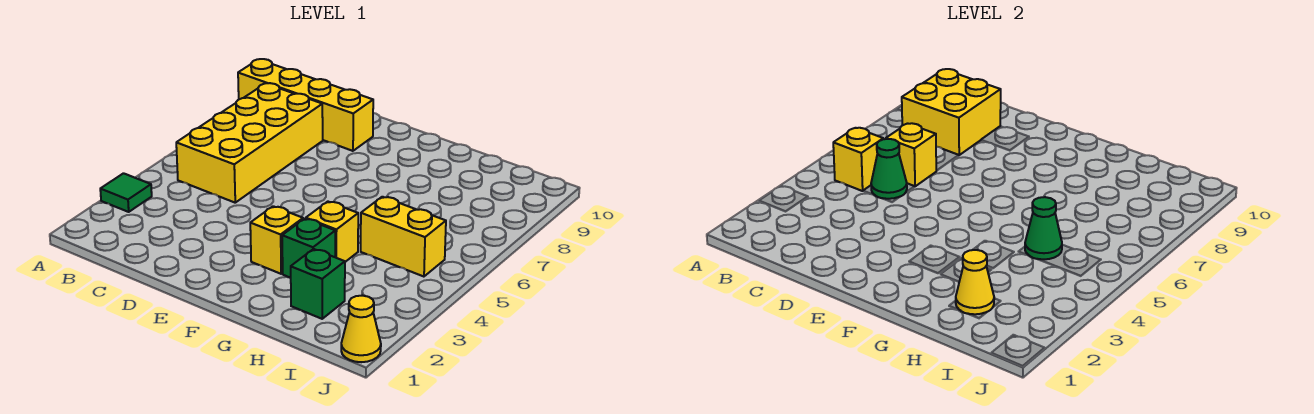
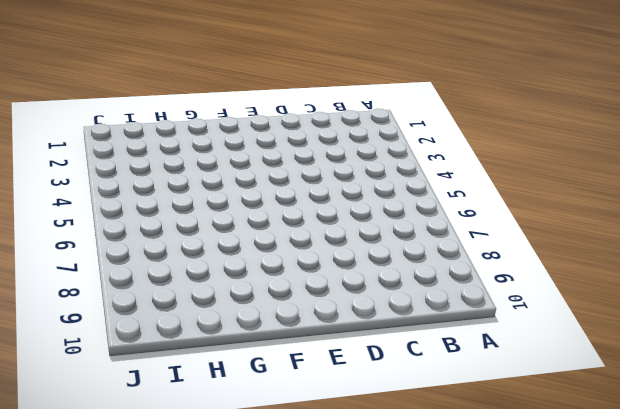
none -> green tile A3 level 1
none -> yellow brick A9:D9 level 1
none -> yellow brick B5:C8 level 1

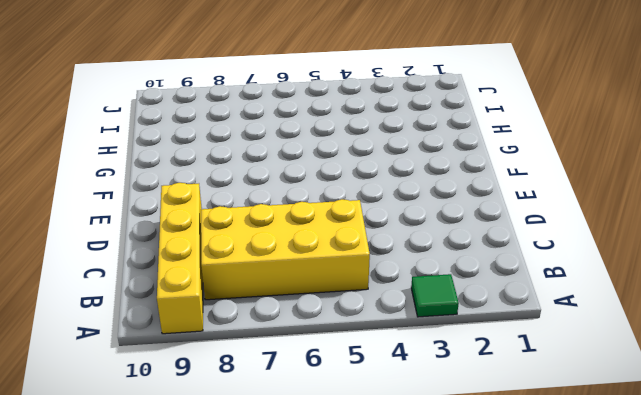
none -> yellow brick F3 level 1
none -> green brick G3 level 1
none -> yellow brick G4 level 1

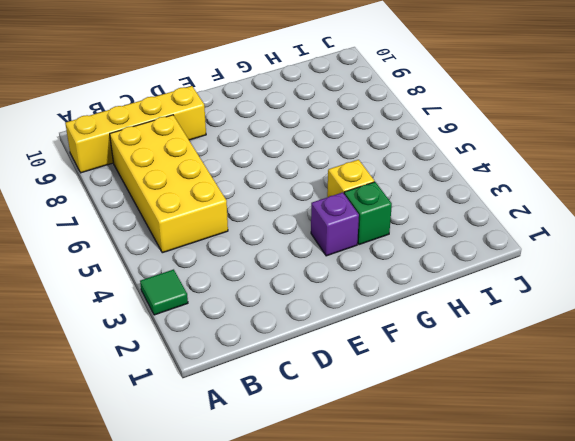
purple brick F3 level 1 -> yellow brick F3 level 1
none -> green brick H2 level 1
none -> yellow brick H5:I5 level 1
none -> yellow cone J1 level 1

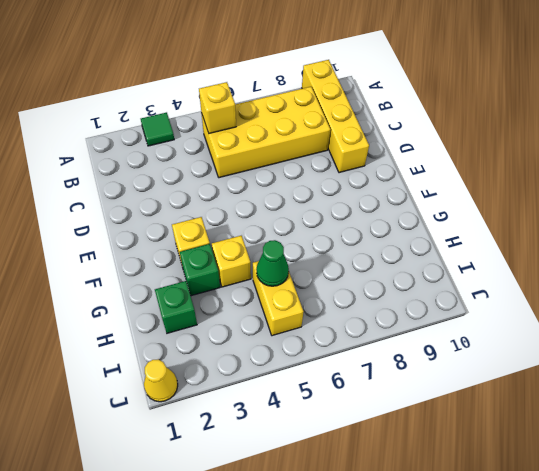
none -> yellow brick B8:C9 level 2
none -> green cone C5 level 2
none -> yellow brick C6 level 2

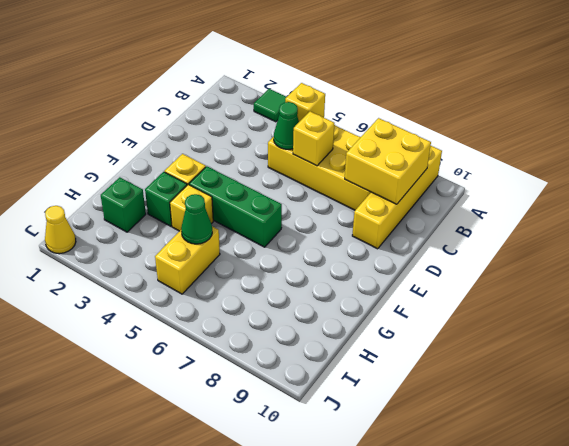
green brick F4:F6 level 1 -> none
none -> yellow cone H2 level 2

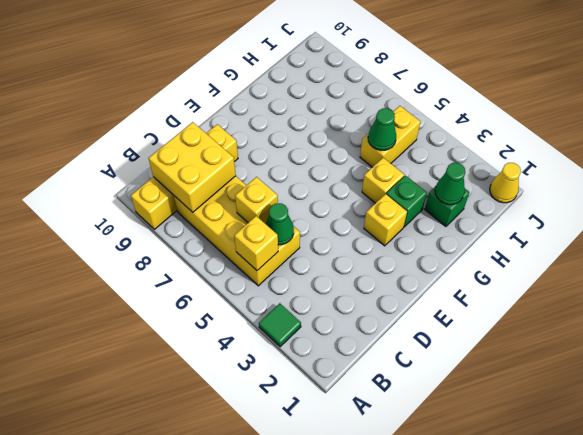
green cone H2 level 2 -> yellow cone H2 level 2

